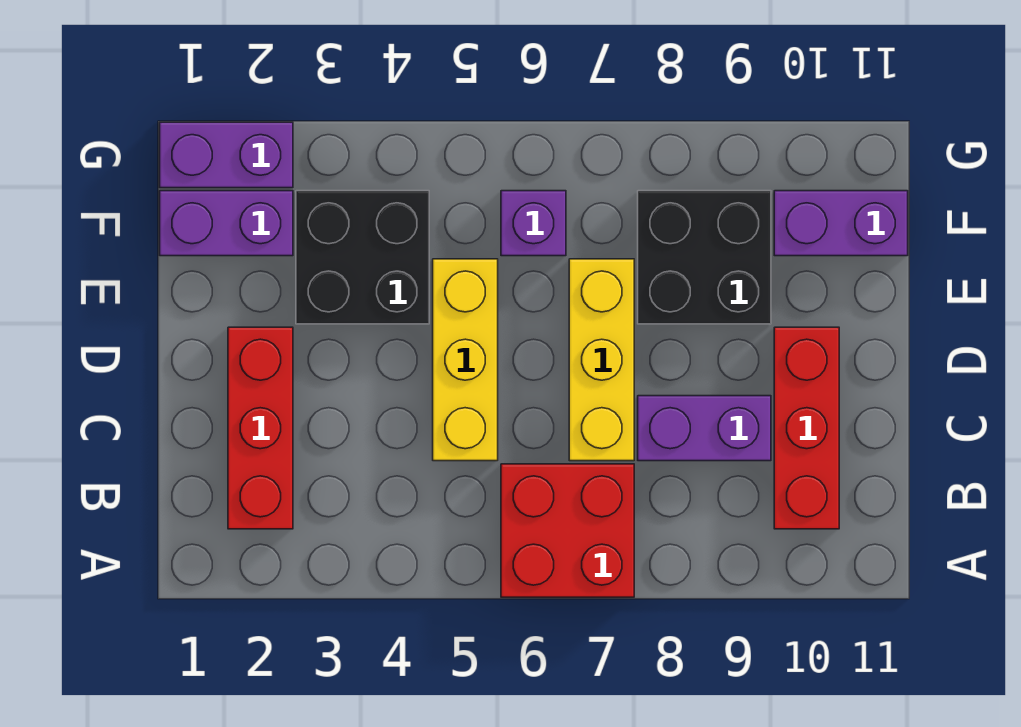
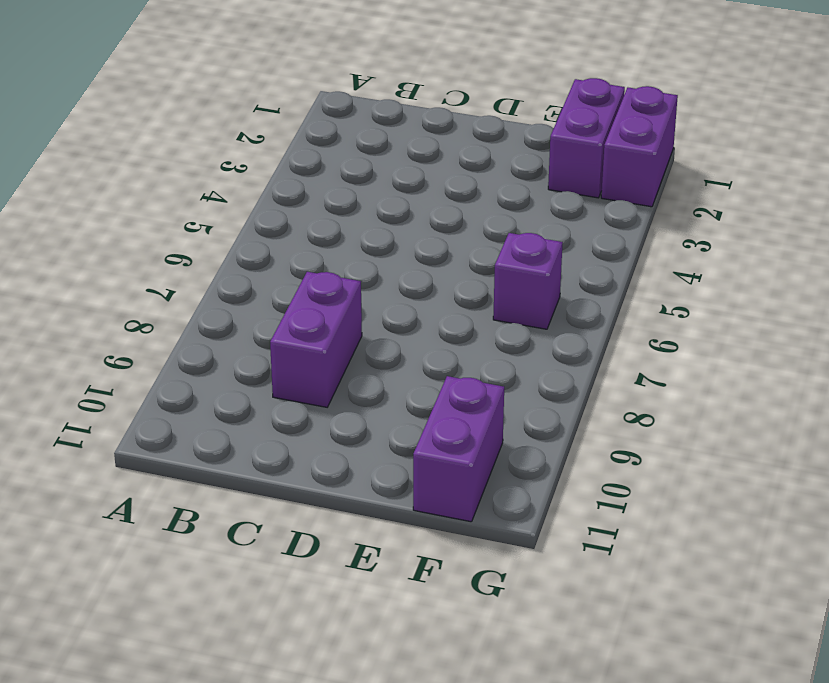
none -> red brick A6:B7 level 1
none -> red brick B2:D2 level 1
none -> red brick B10:D10 level 1

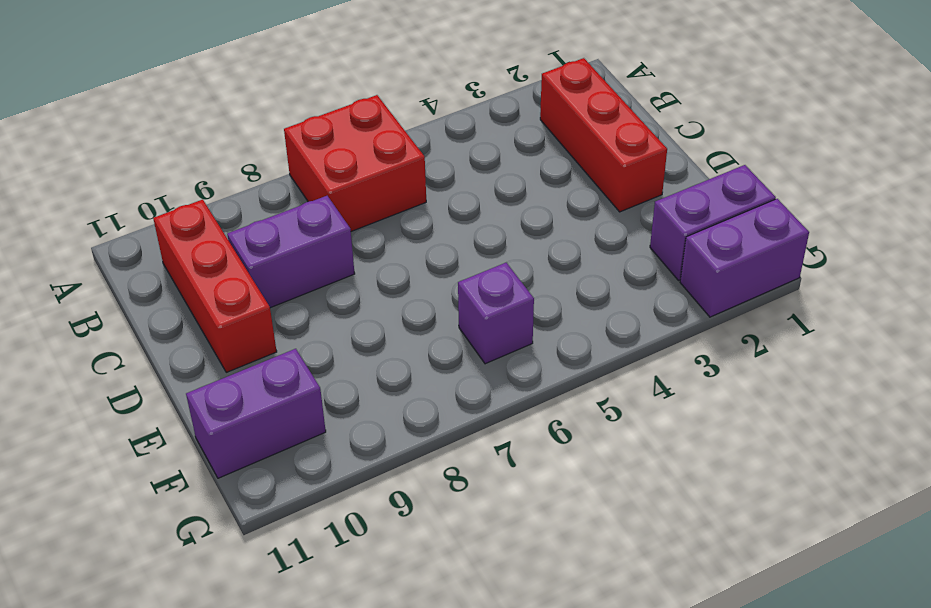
none -> yellow brick C5:E5 level 1
none -> yellow brick C7:E7 level 1
none -> black brick E3:F4 level 1

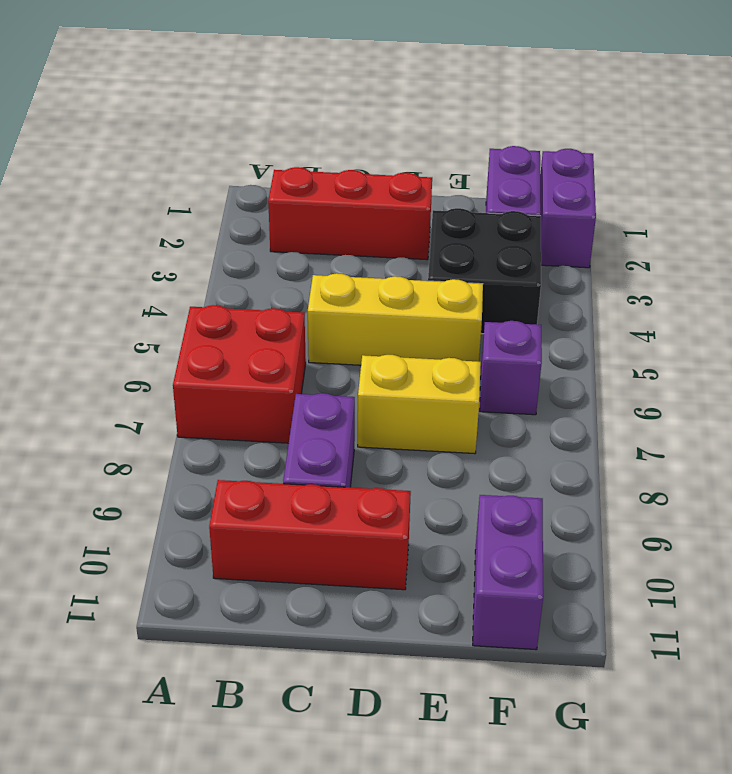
yellow brick D7:E7 level 1 -> yellow brick C7:E7 level 1
none -> black brick E8:F9 level 1

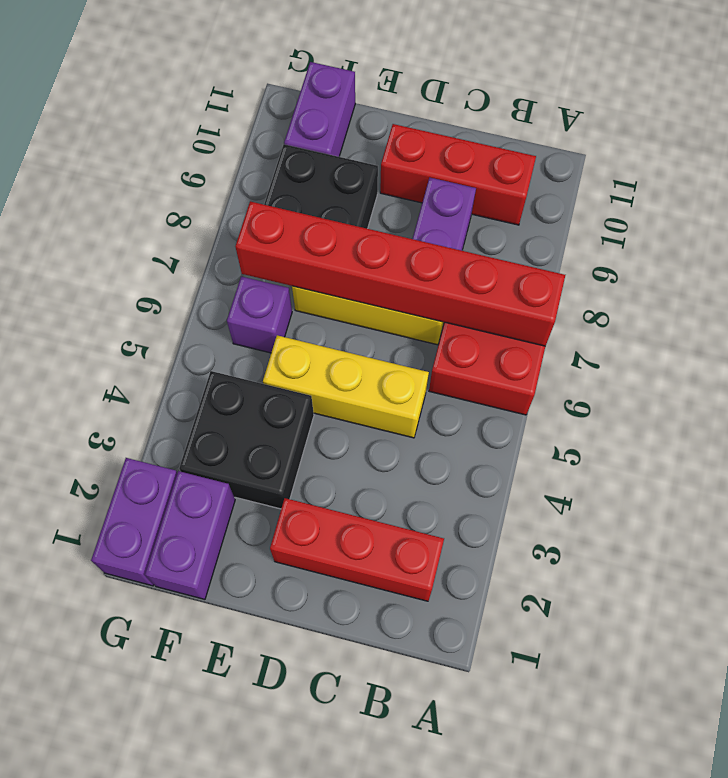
red brick A7:F7 level 2 -> none

